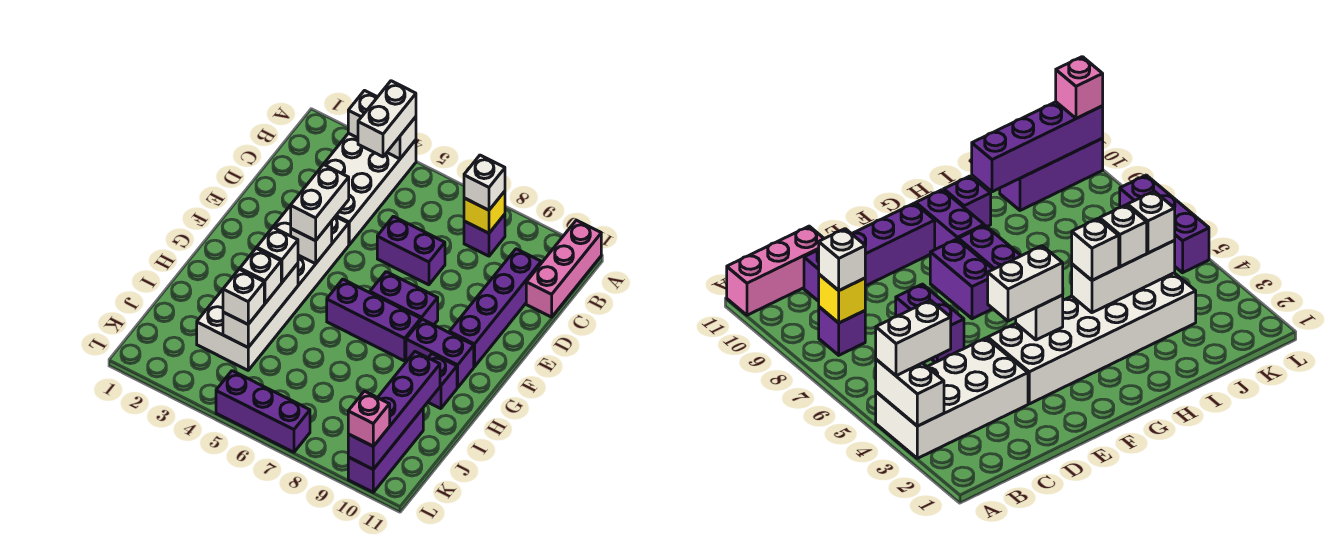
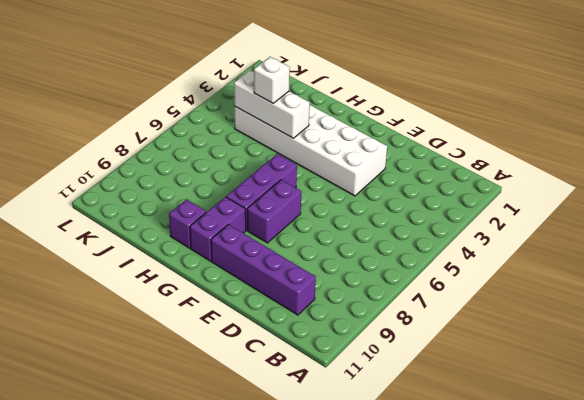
none -> white brick A3:D4 level 1
none -> pink brick A11:C11 level 1
none -> purple brick B8 level 1

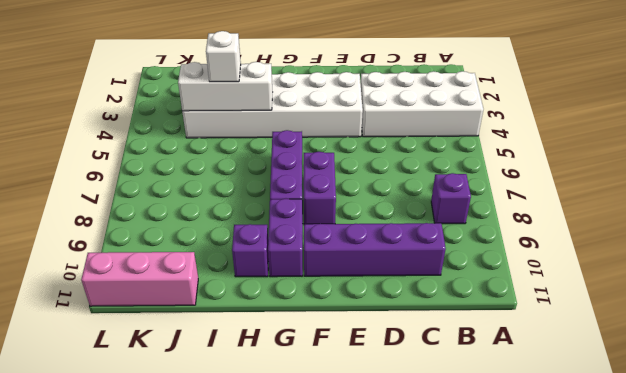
pink brick J11:L11 level 1 -> pink brick A11:C11 level 1
none -> purple brick D6:D7 level 1
none -> purple brick J10:L10 level 1
none -> purple brick L5:L7 level 1

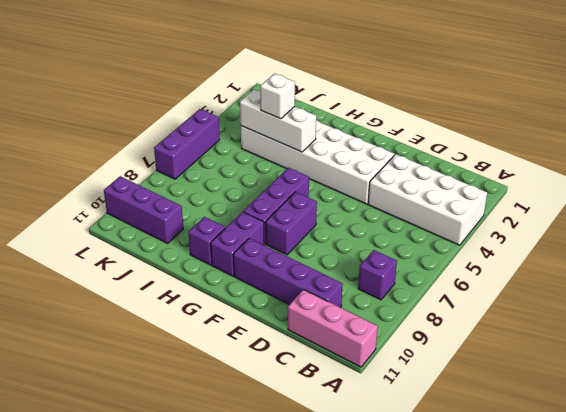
none -> purple brick D6:D7 level 1
none -> white brick A3:A4 level 2
none -> yellow brick B8 level 2

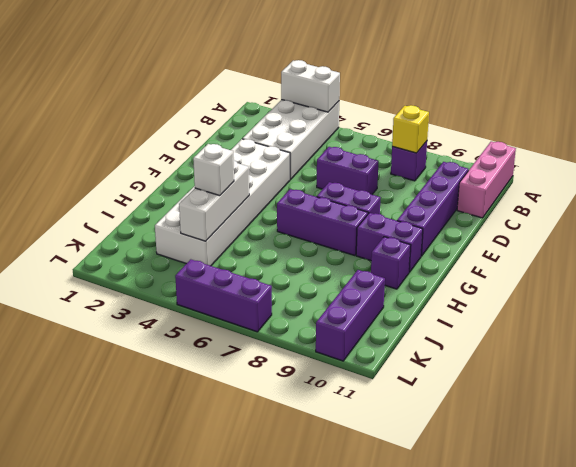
none -> white brick F4 level 2
none -> purple brick I10:L10 level 2
none -> white brick A4:B4 level 3

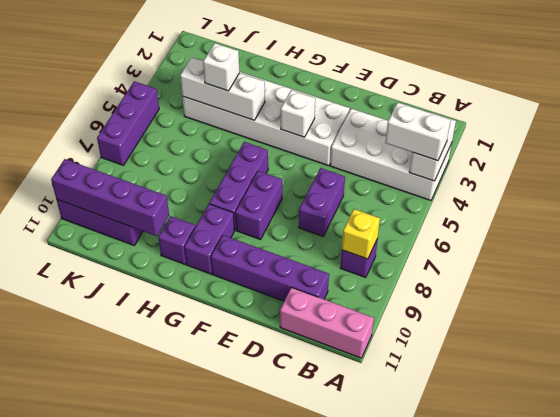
none -> white brick B8 level 3
none -> white brick E4:F4 level 3
none -> white brick H4 level 3

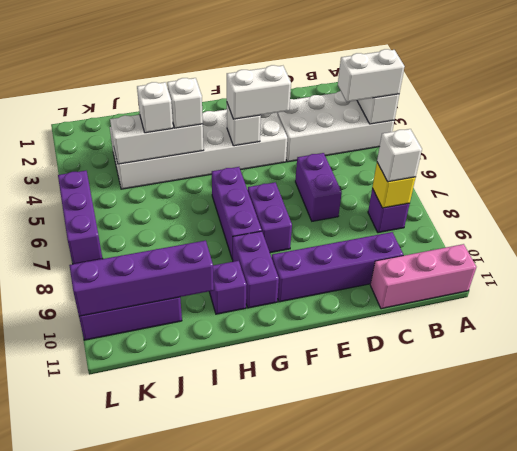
none -> white brick J4 level 3
none -> pink brick L10 level 3

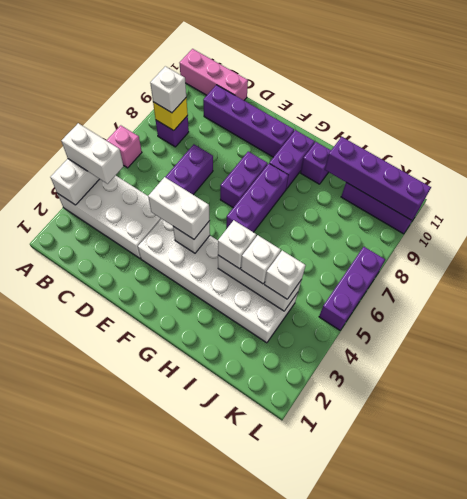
pink brick A6 level 1 -> pink brick L10 level 3

